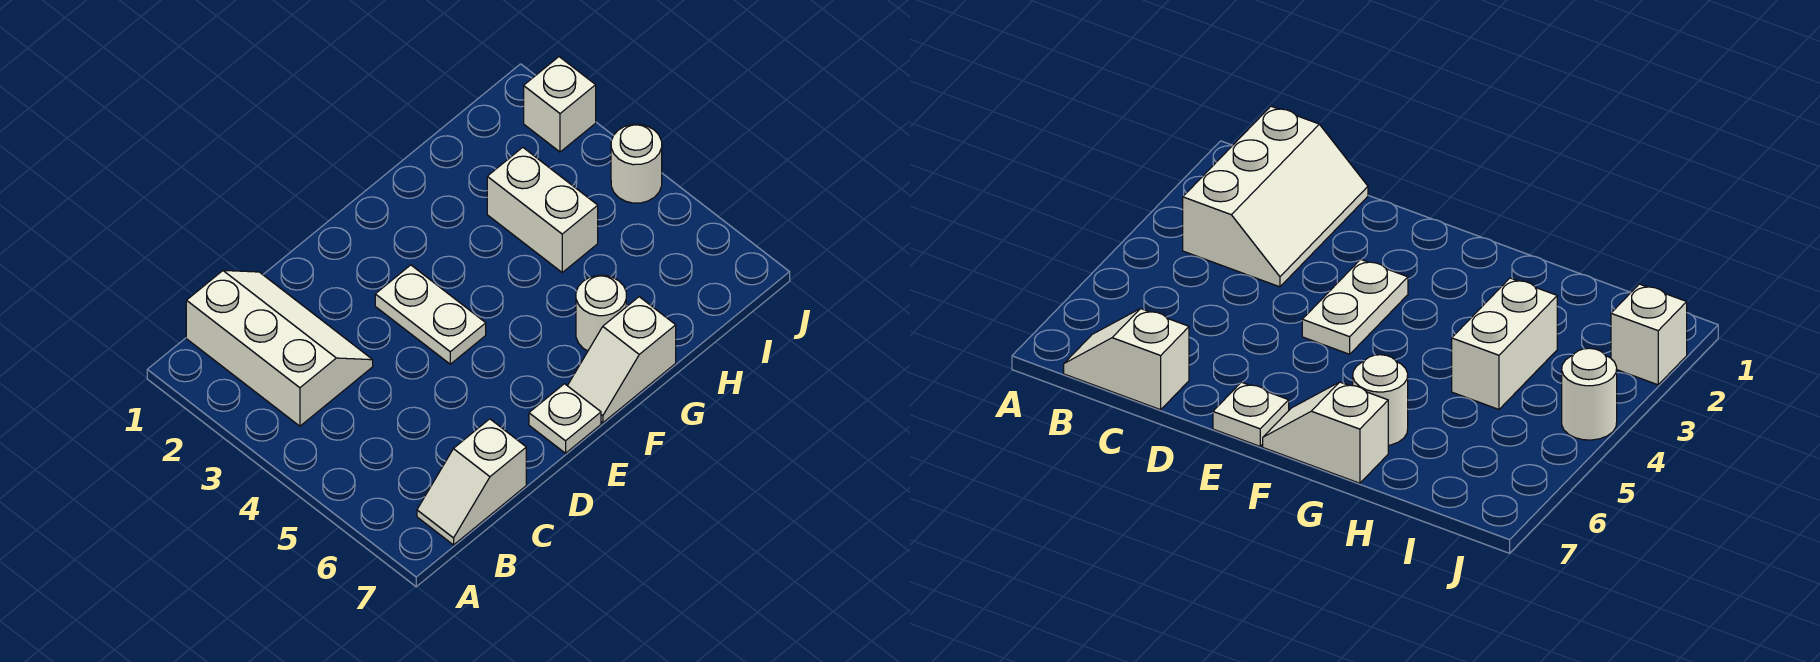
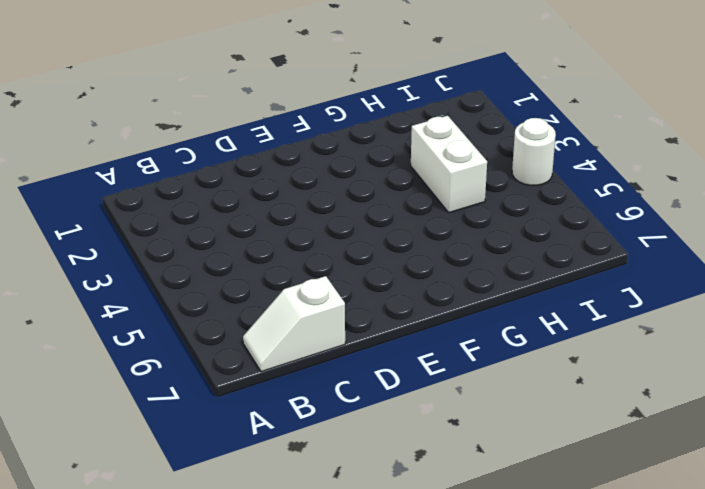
none -> white slope B1:C3 level 1 top B
none -> white plate E3:E4 level 1

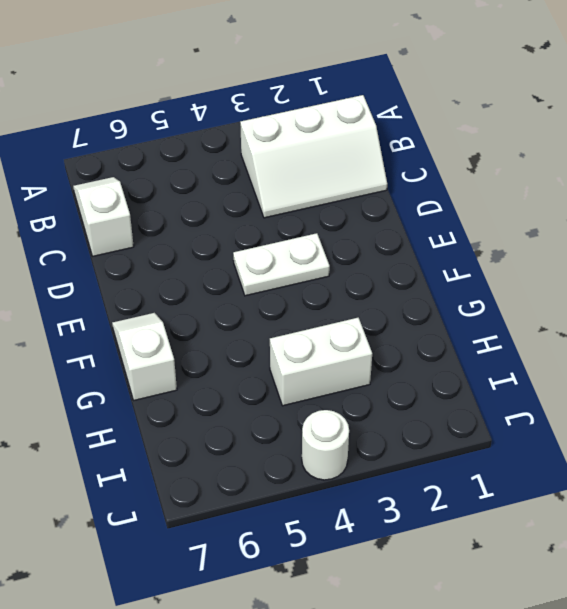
none -> white plate E7 level 1
none -> white round brick G6 level 1

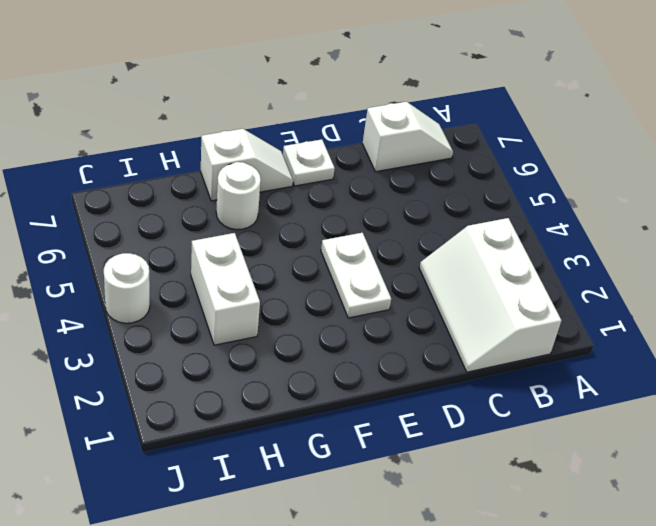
none -> white brick J2 level 1

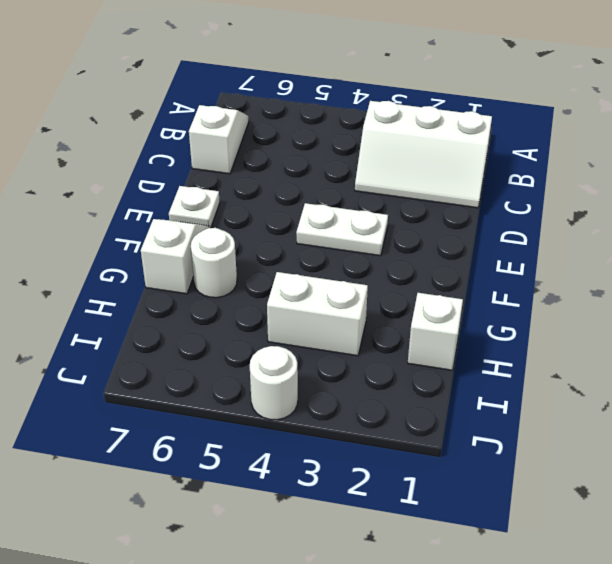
white brick H1 level 1 -> white brick J2 level 1

